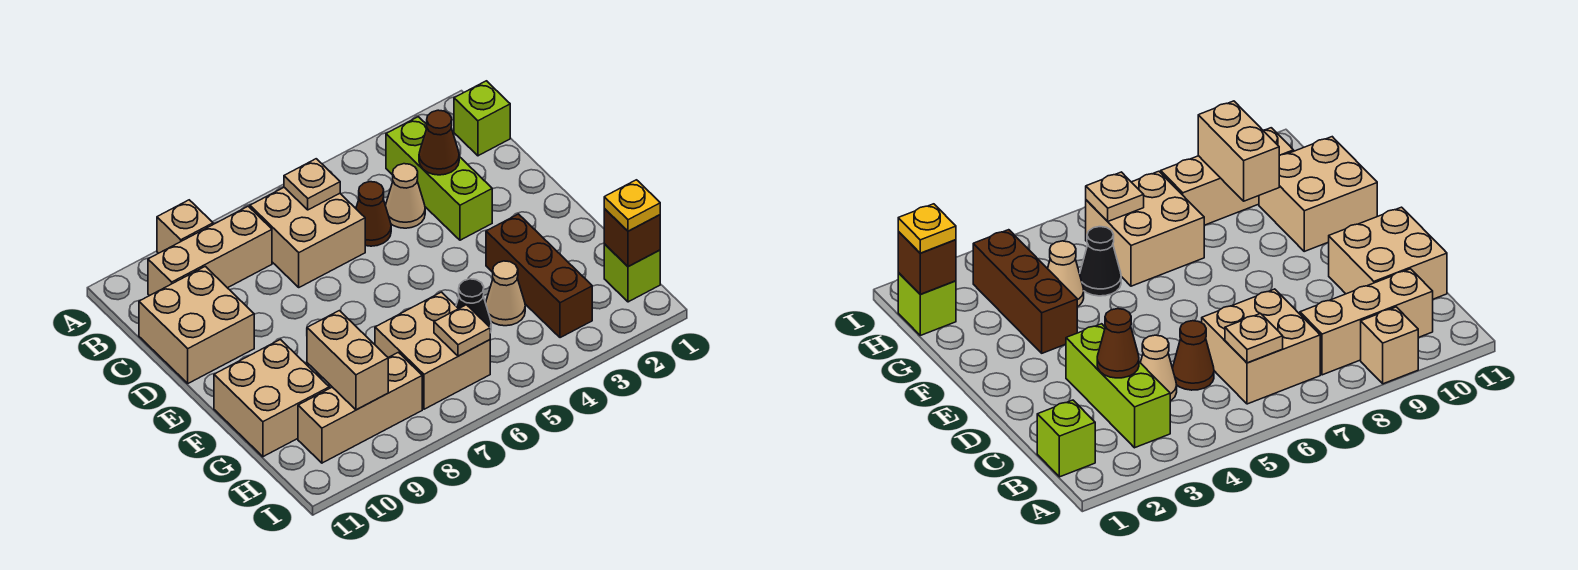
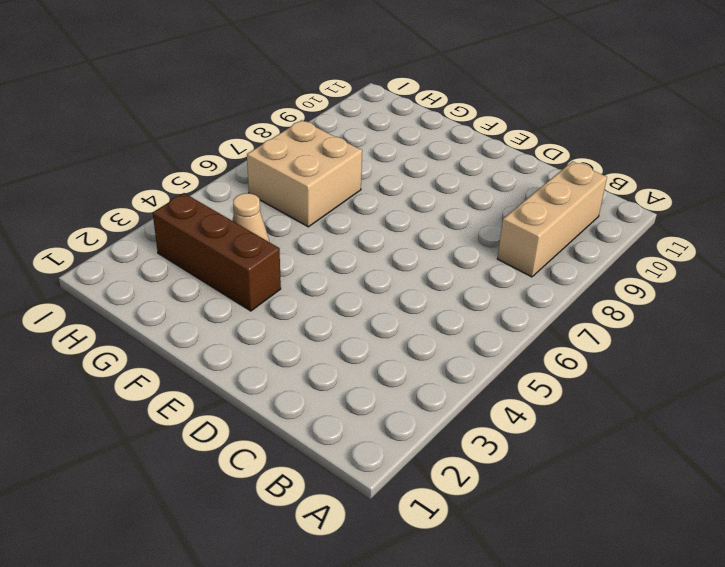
none -> tan brick A9 level 1
none -> lime brick B1 level 1
none -> lime brick B3:D3 level 1

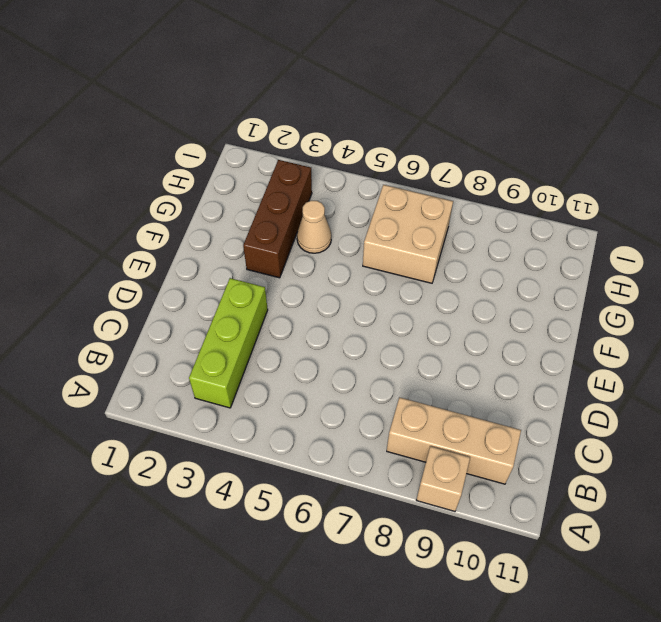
none -> lime brick B1 level 1
none -> tan brick B6:C7 level 1
none -> tan cone C4 level 1

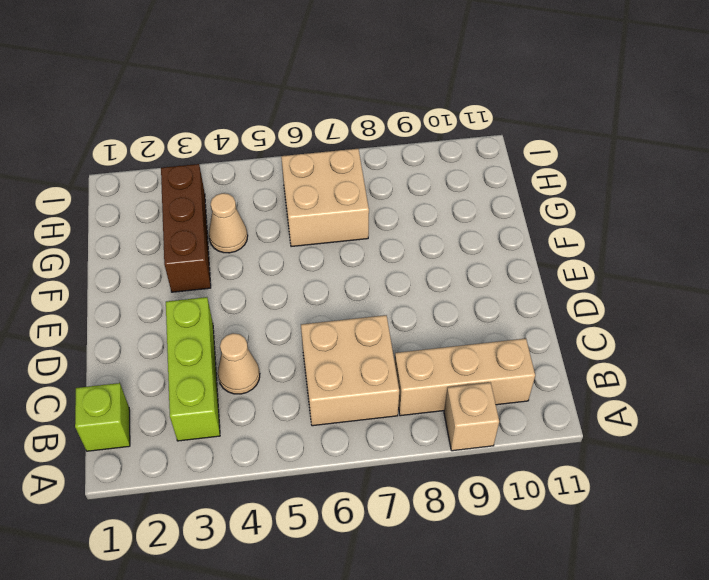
none -> brown cone C5 level 1
none -> tan brick C10:D11 level 1
none -> tan brick F10:G11 level 1

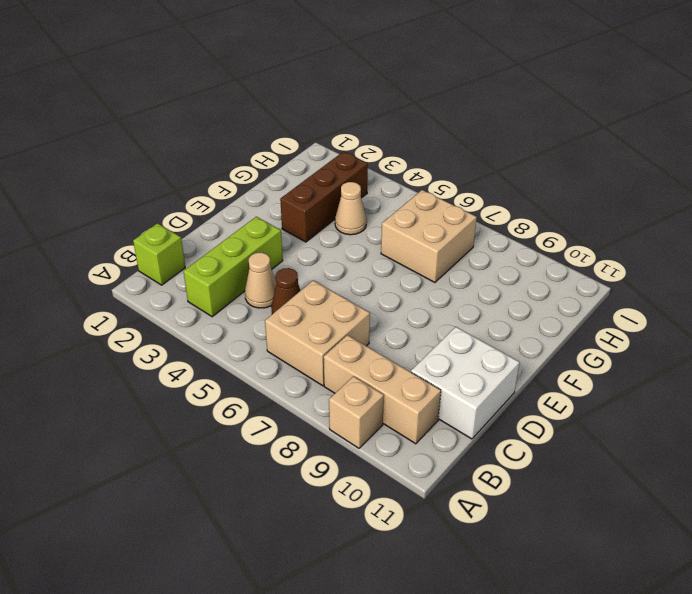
white brick C10:D11 level 1 -> tan brick C10:D11 level 1
none -> tan brick F10:G11 level 1
none -> black cone G5 level 1
none -> lime brick H1 level 1

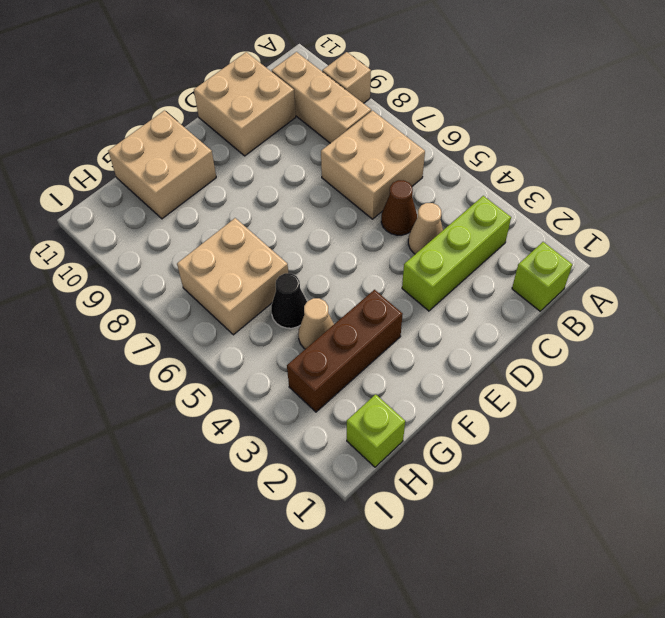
none -> tan brick H8:H10 level 1
none -> tan plate B6 level 2
none -> brown cone C3 level 2

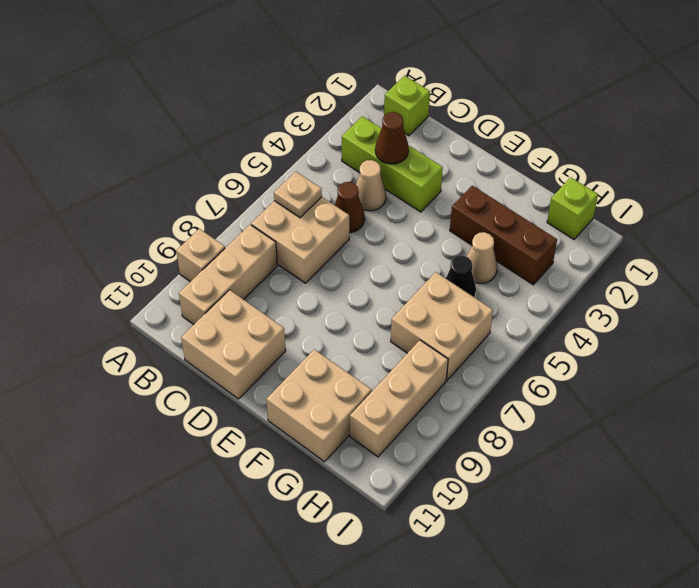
none -> tan brick G9:H9 level 2
none -> brown brick H1 level 2
none -> tan plate H6 level 2

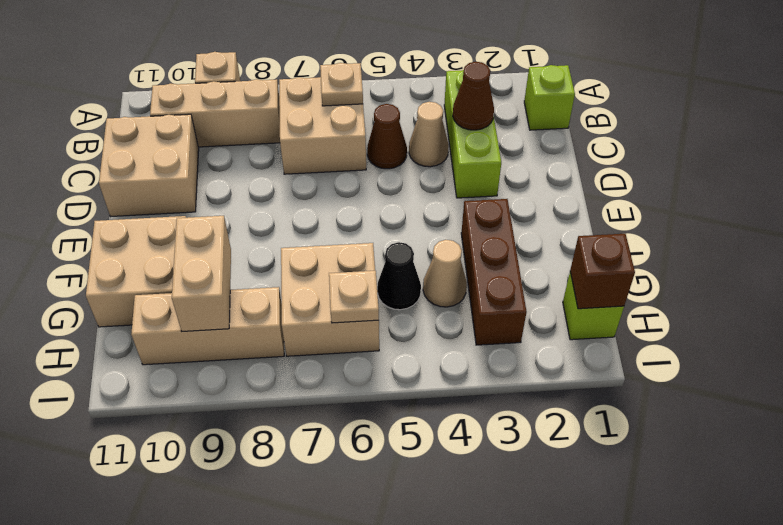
none -> yellow plate H1 level 3

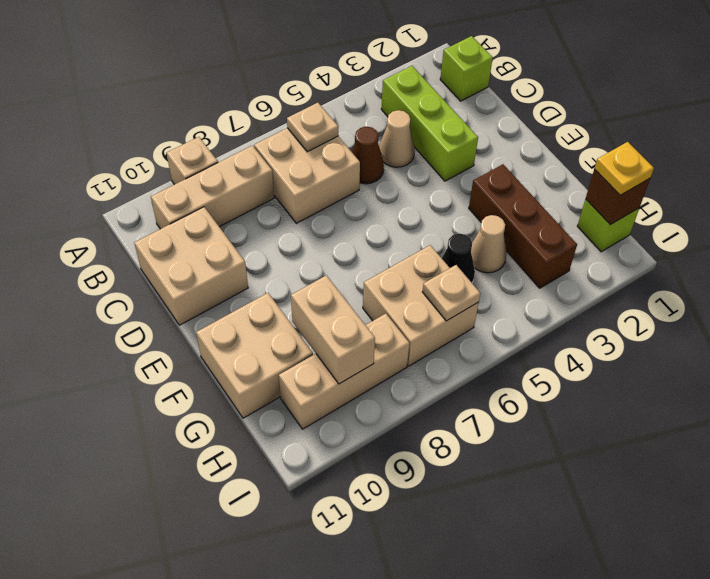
none -> brown cone C3 level 2

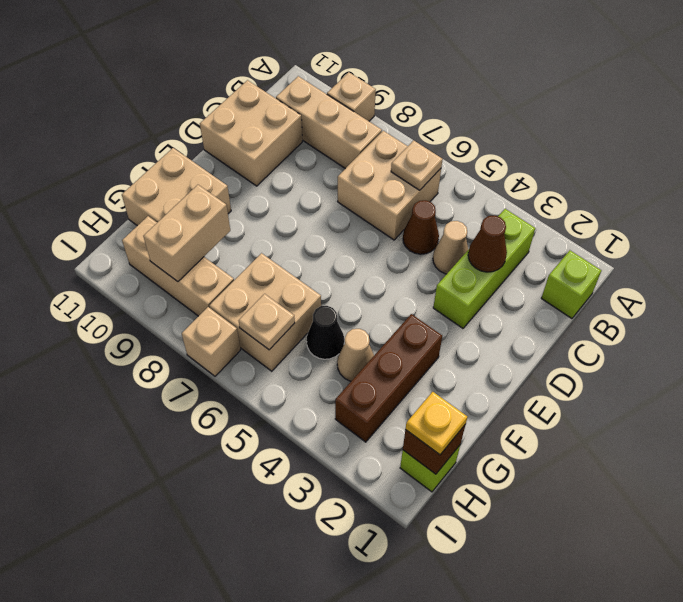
tan brick I7 level 1 -> none

